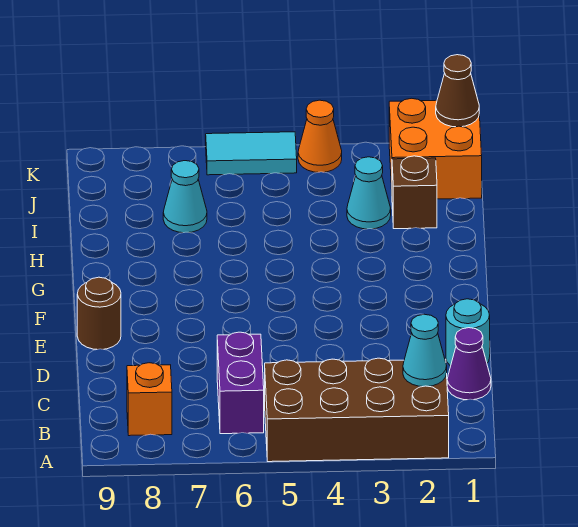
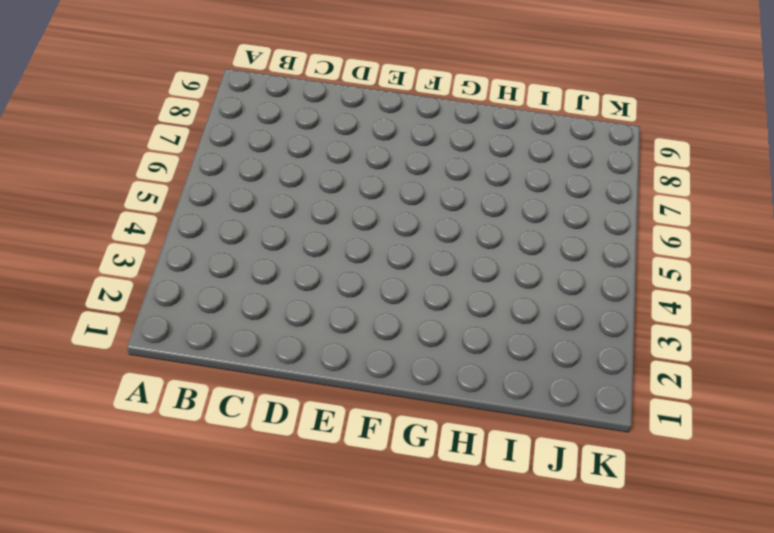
none -> brown brick A2:B5 level 1
none -> purple brick B6:C6 level 1
none -> orange brick B8 level 1

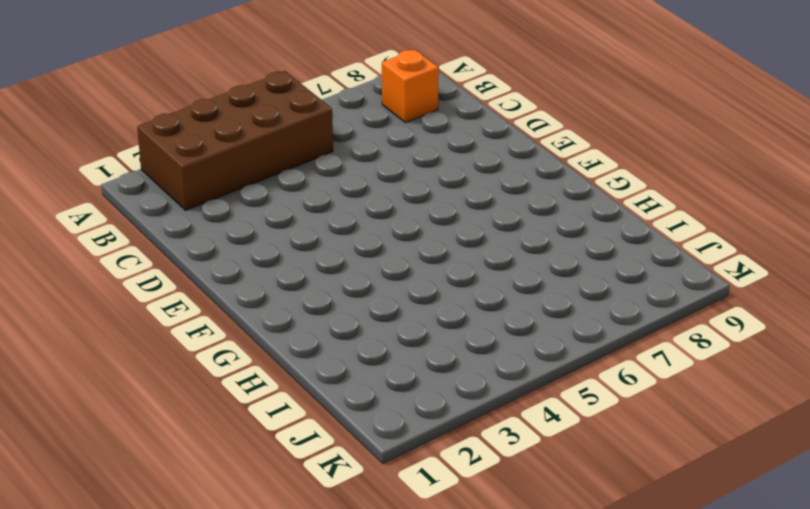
none -> purple brick B6:C6 level 1
none -> purple cone C1 level 1
none -> cyan round brick D1 level 1

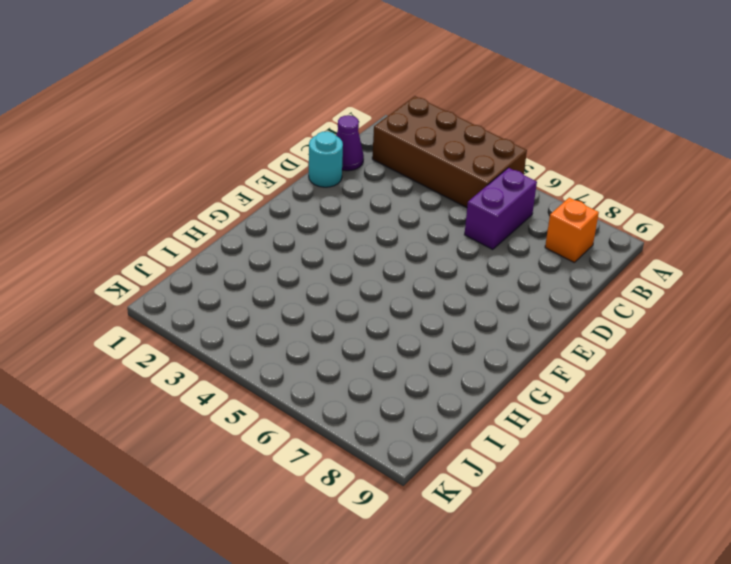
none -> brown round brick E9 level 1
none -> brown brick I2 level 1
none -> cyan cone I3 level 1

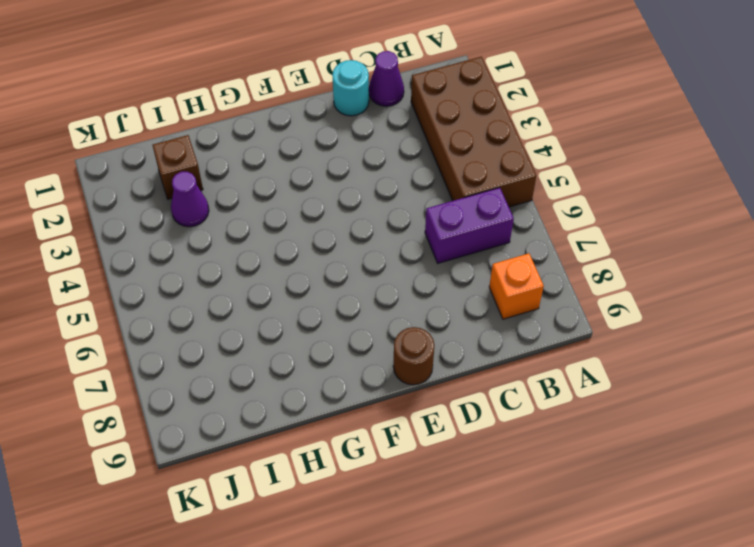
purple cone I3 level 1 -> cyan cone I3 level 1
none -> cyan cone I7 level 1
none -> orange brick J1:K2 level 1
none -> orange cone K4 level 1

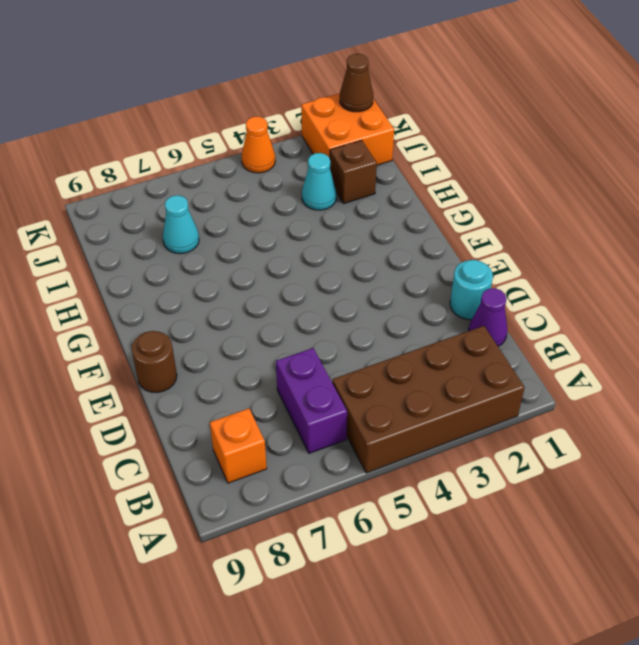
none -> cyan tile K5:K6 level 1
none -> cyan cone B2 level 2

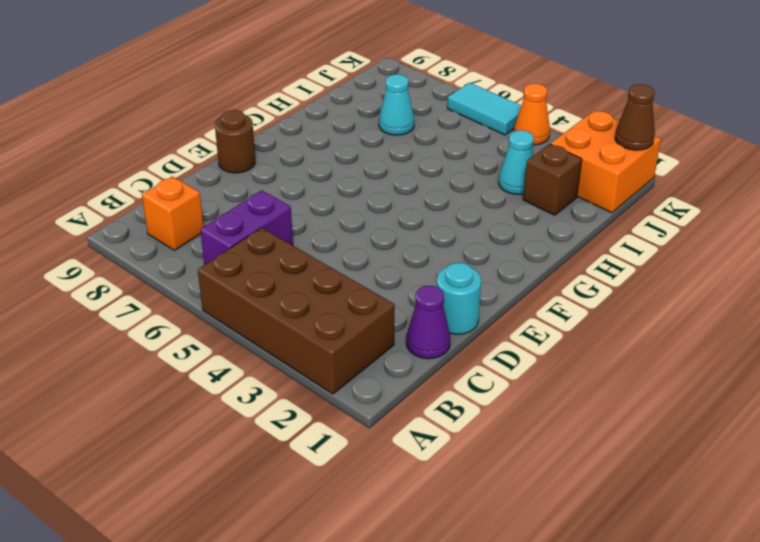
none -> cyan cone B2 level 2

